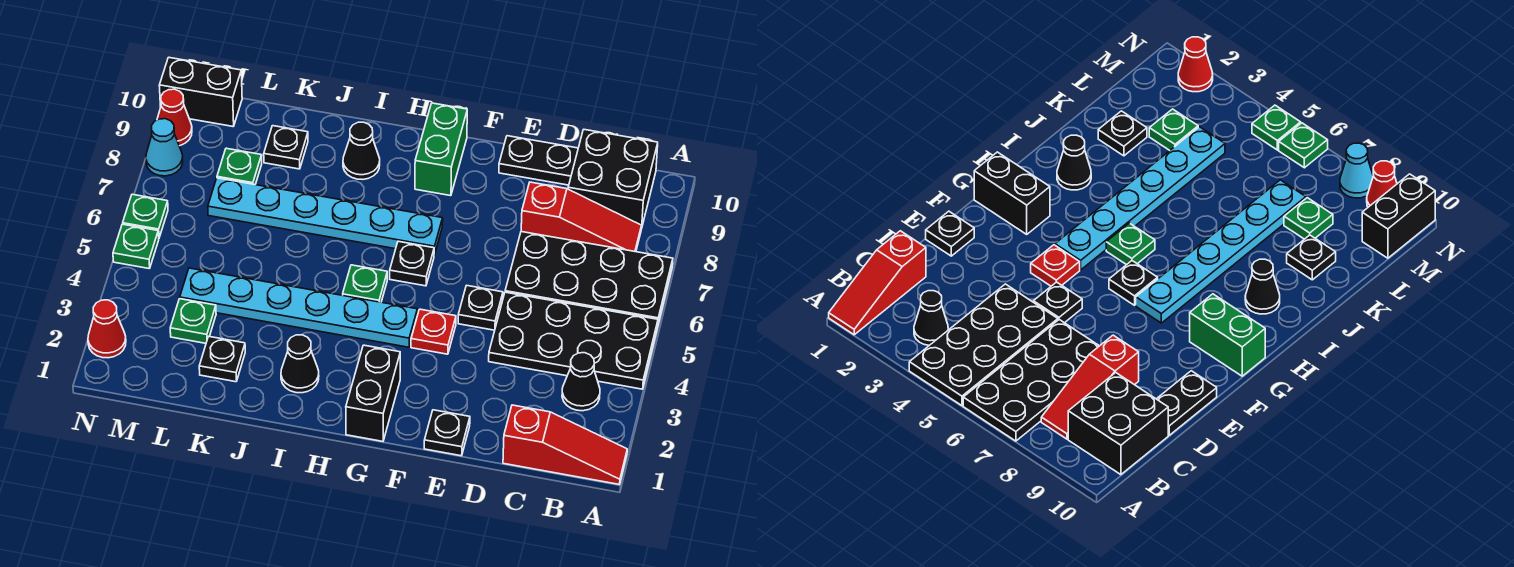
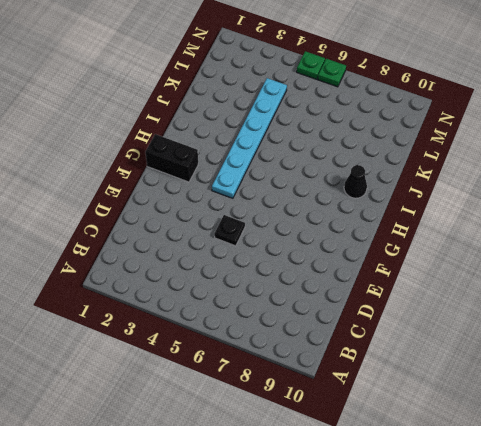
none -> red slope A1:C1 level 1 top C
none -> black plate A4:D5 level 1
none -> black plate A6:D7 level 1

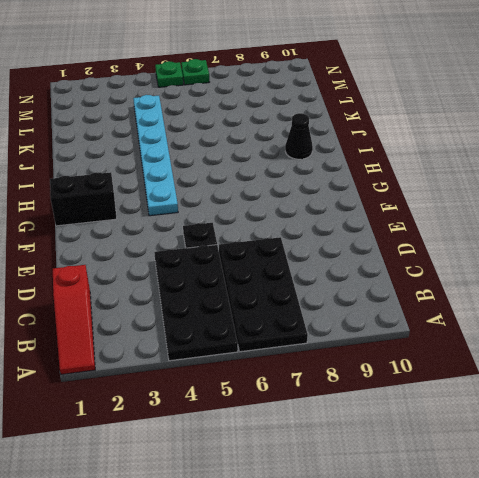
none -> black cone B3 level 1
none -> red slope B8:D8 level 1 top D
none -> black brick B9:C10 level 1

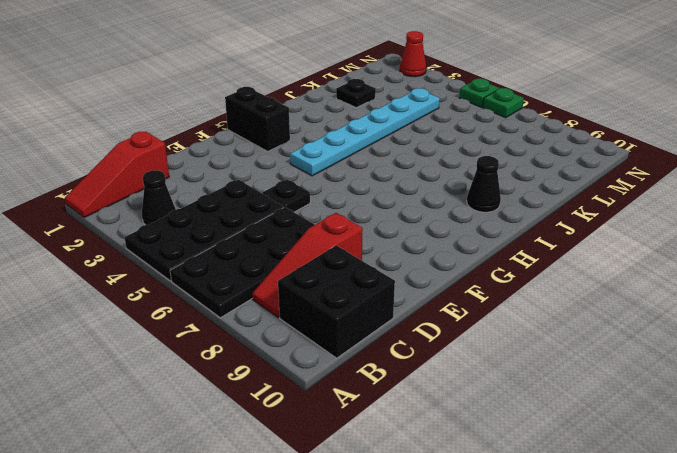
none -> black plate D10:E10 level 1
none -> black plate E1 level 1
none -> red plate F4 level 1

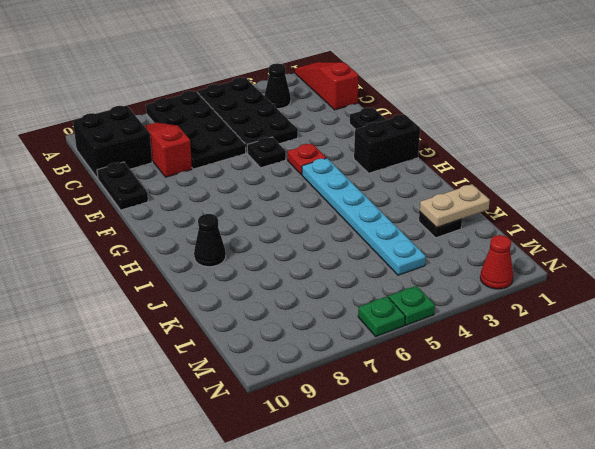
tan plate K1:K2 level 2 -> none
none -> black plate G6 level 1
none -> cyan plate G7:L7 level 1
none -> green brick G9:G10 level 1

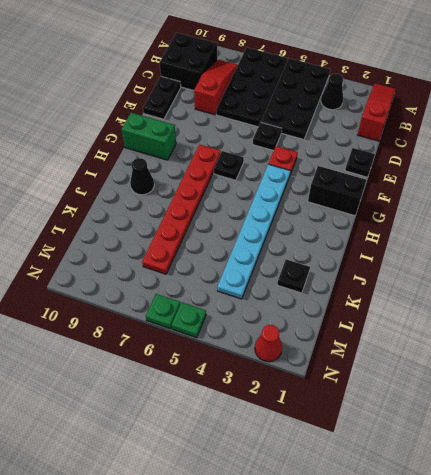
red plate G7:L7 level 1 -> cyan plate G7:L7 level 1
none -> green plate H5 level 1
none -> black cone I2 level 1
none -> black plate K9 level 1

